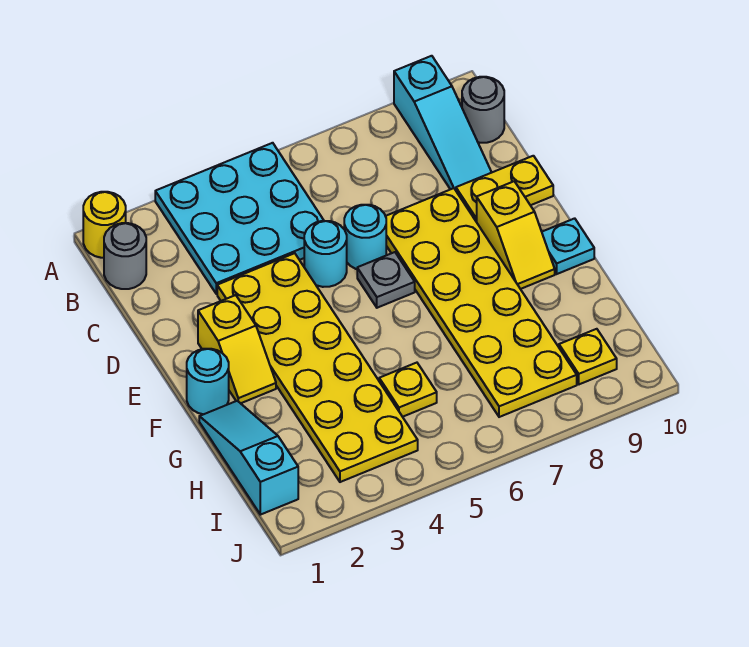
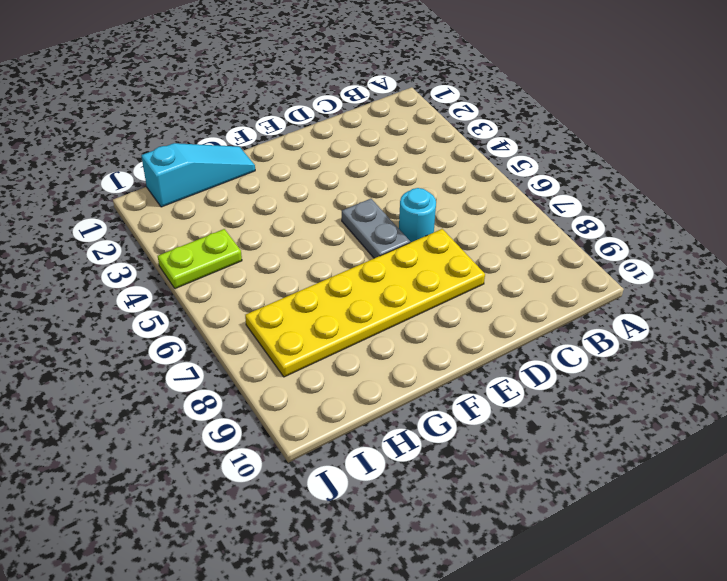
grey plate E5:E6 level 1 -> grey plate E6 level 1
lime plate I4:J4 level 1 -> yellow plate D3:I4 level 1
none -> yellow round brick A1 level 1
none -> cyan plate A3:C5 level 1
none -> cyan slope A9:C9 level 1 top A

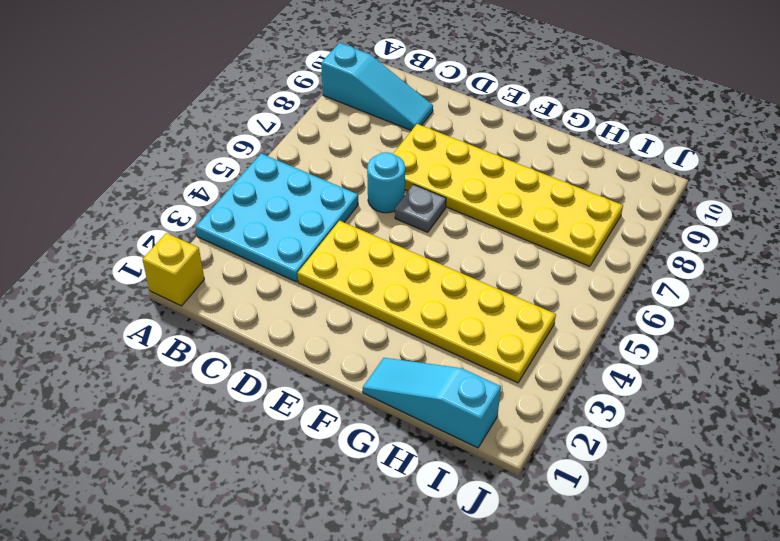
yellow brick A1 level 1 -> yellow round brick A1 level 1
none -> grey round brick B1 level 1
none -> grey round brick B10 level 1
none -> cyan round brick D5 level 1

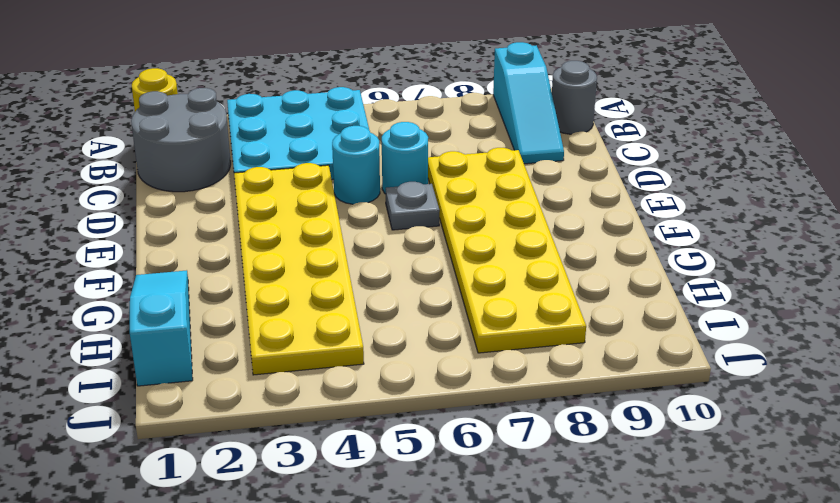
grey round brick B1:C2 level 1 -> grey round brick B1 level 1
none -> yellow plate D9:D10 level 1
none -> yellow slope E2:F2 level 1 top E
none -> yellow slope E9:F9 level 1 top E

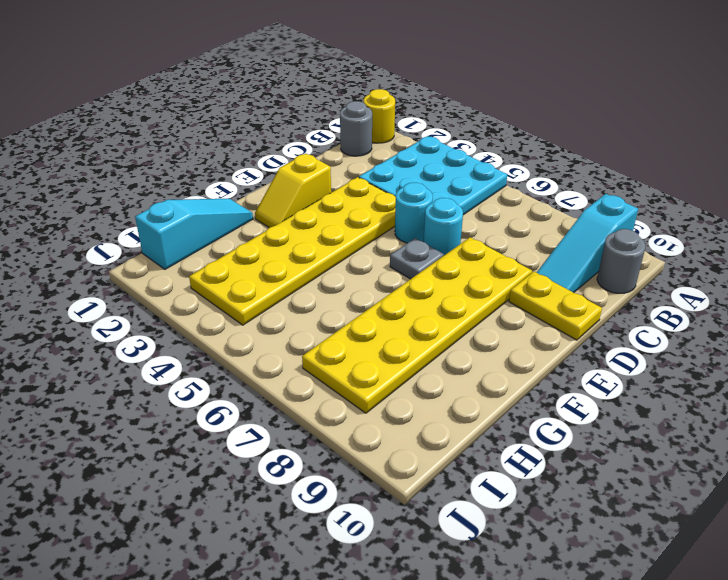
none -> yellow slope E9:F9 level 1 top E
none -> cyan round brick F1 level 1
none -> cyan plate F10 level 1

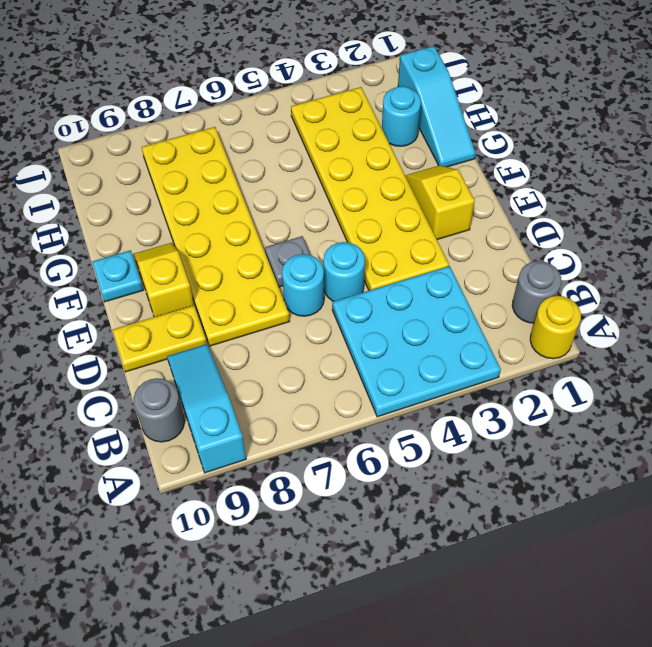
cyan round brick H2 level 1 -> cyan round brick F1 level 1
none -> yellow plate H5 level 1
none -> yellow plate I9 level 1

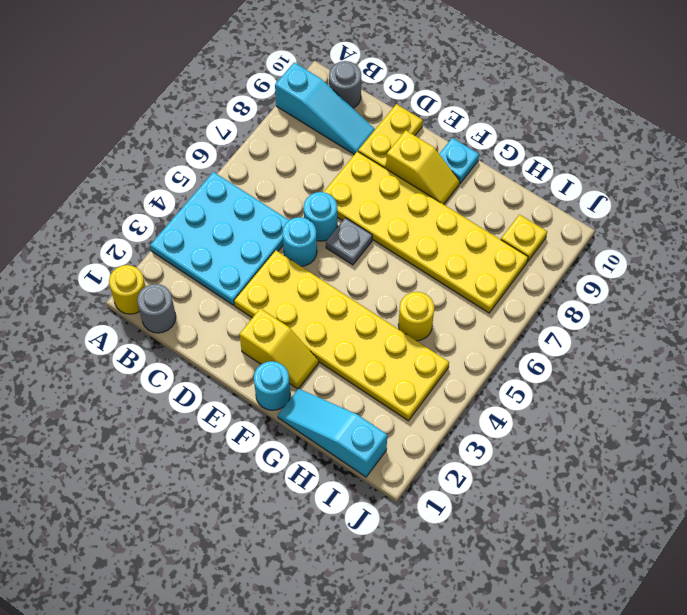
yellow round brick H5 level 1 -> yellow plate H5 level 1

